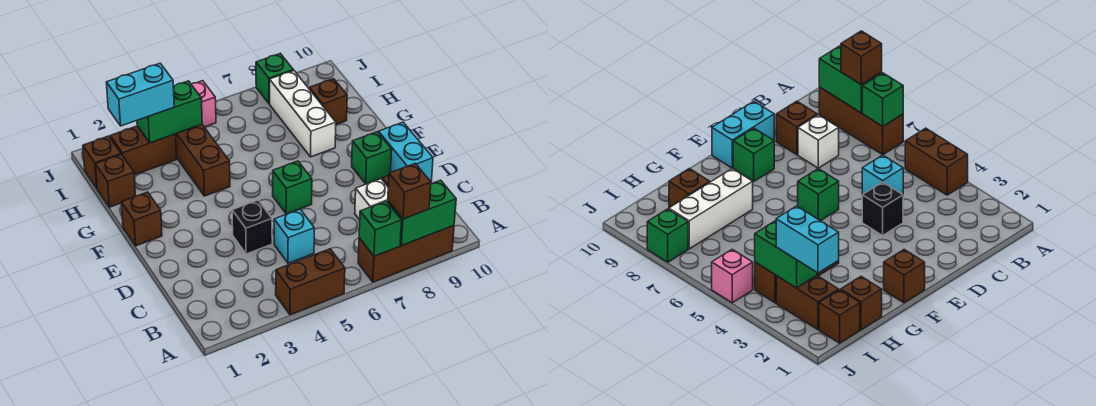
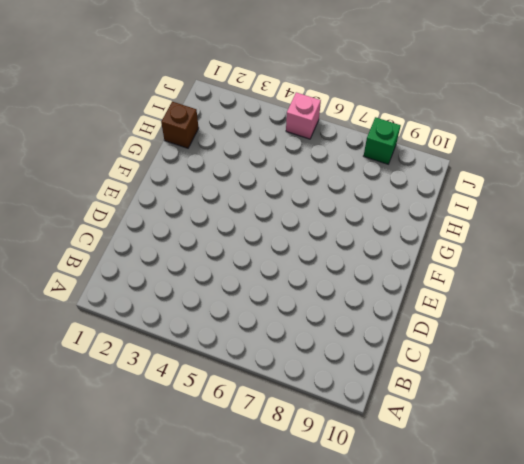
none -> brown brick A4:A5 level 1
none -> brown brick A7:A9 level 1
none -> cyan brick C5 level 1

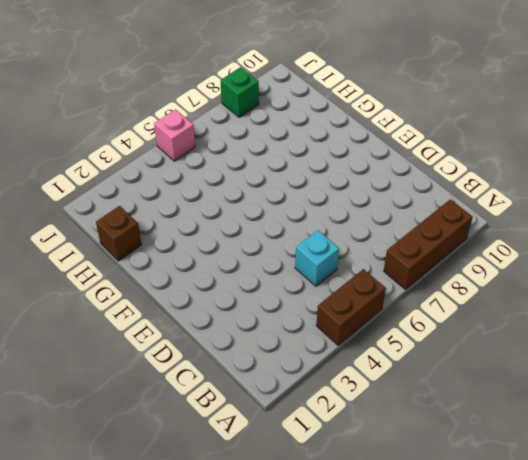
none -> white brick C8 level 1
none -> brown brick C9 level 1
none -> black brick D4 level 1

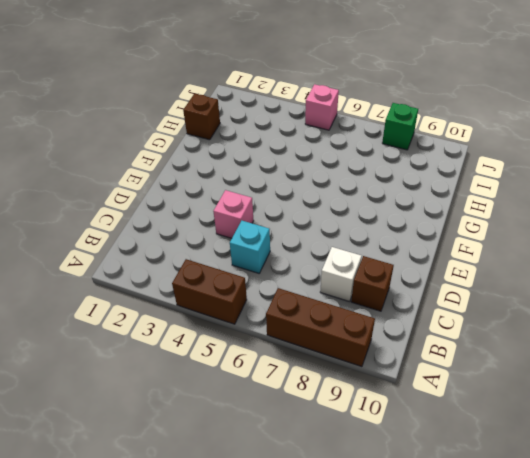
pink brick D4 level 1 -> black brick D4 level 1
none -> cyan brick D10:E10 level 1
none -> green brick E6 level 1
none -> green brick E9 level 1

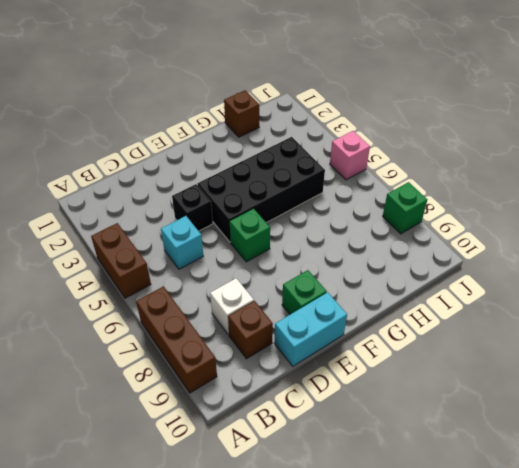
black brick E4:H5 level 1 -> brown brick G4:I4 level 1
none -> brown brick F1 level 1
none -> white brick G8:I8 level 1
none -> brown brick H9 level 1

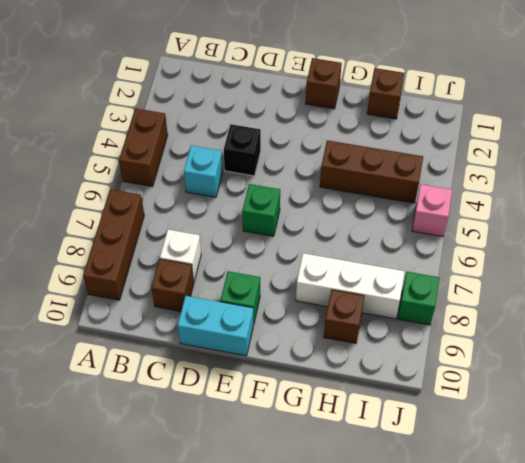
none -> brown brick I1 level 1
none -> brown brick I2:I3 level 1
none -> green brick A7 level 2

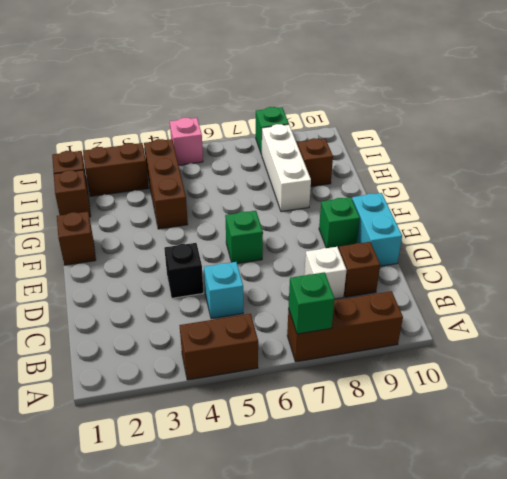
none -> green brick A8:A9 level 2
none -> green brick I3:I4 level 2
none -> brown brick A8 level 3

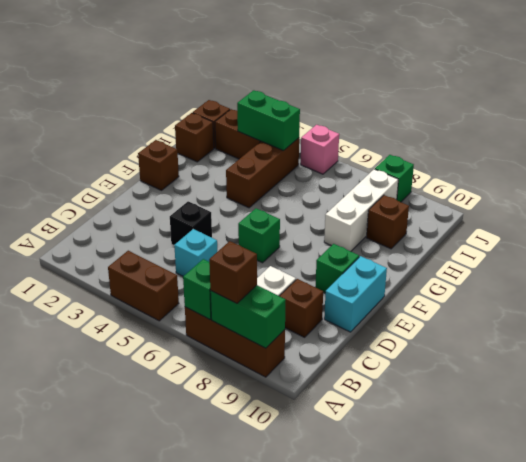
none -> cyan brick I2:I3 level 3

